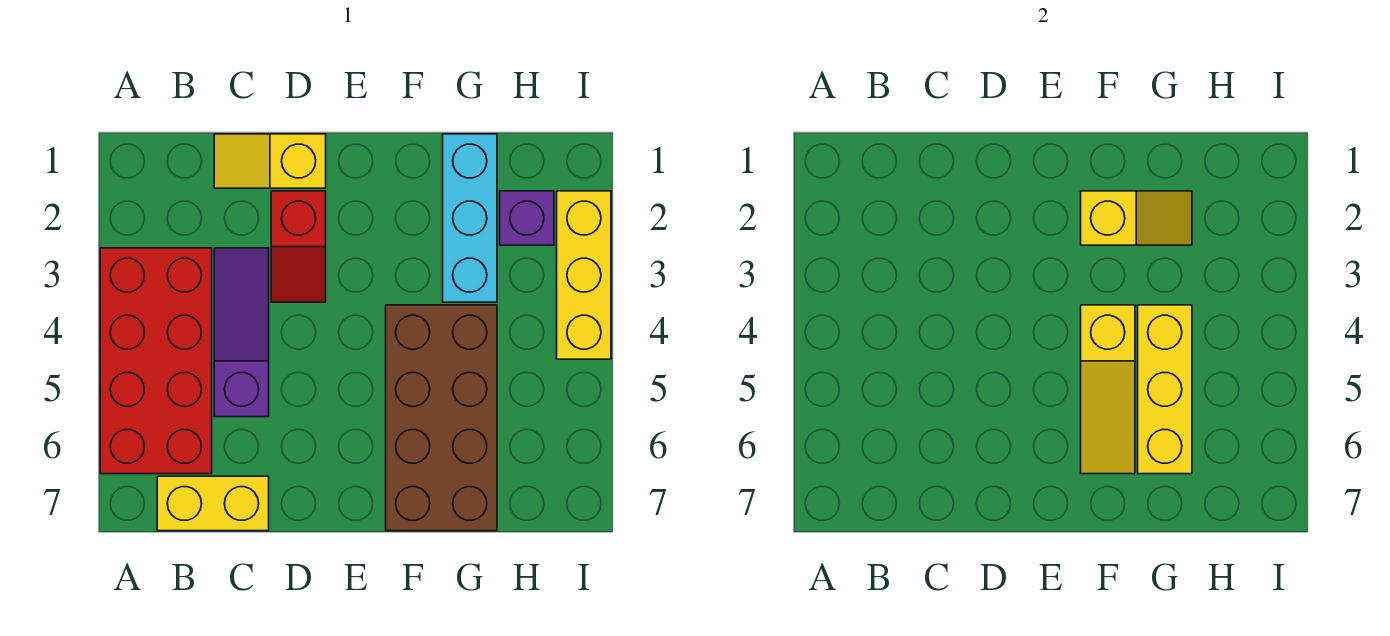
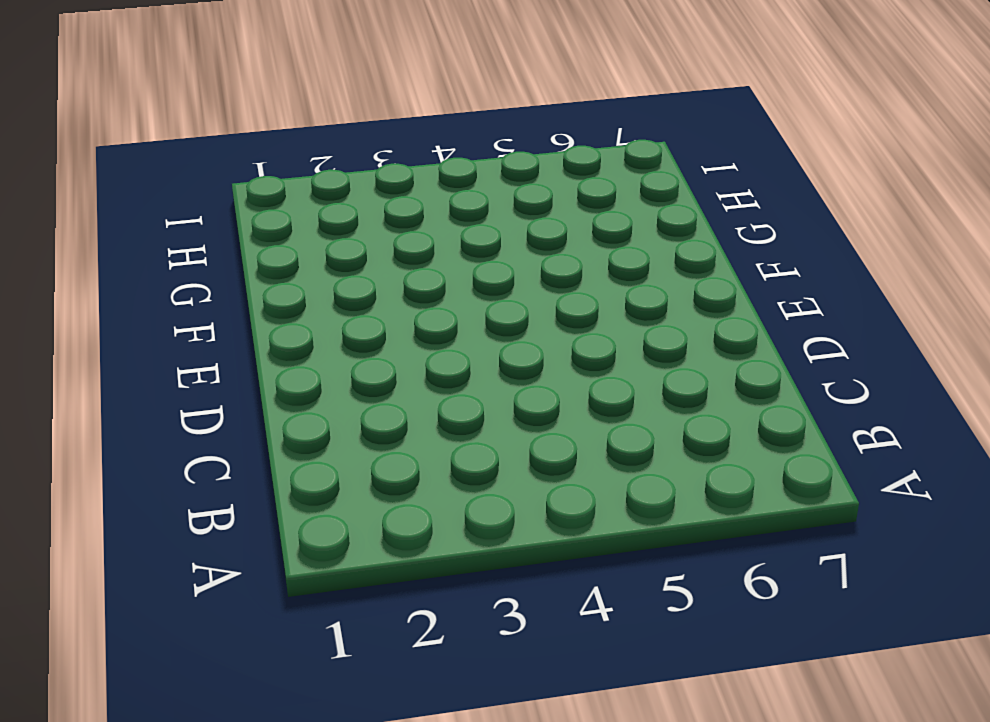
none -> red brick A3:B6 level 1
none -> yellow brick B7:C7 level 1
none -> yellow slope C1:D1 level 1 top D

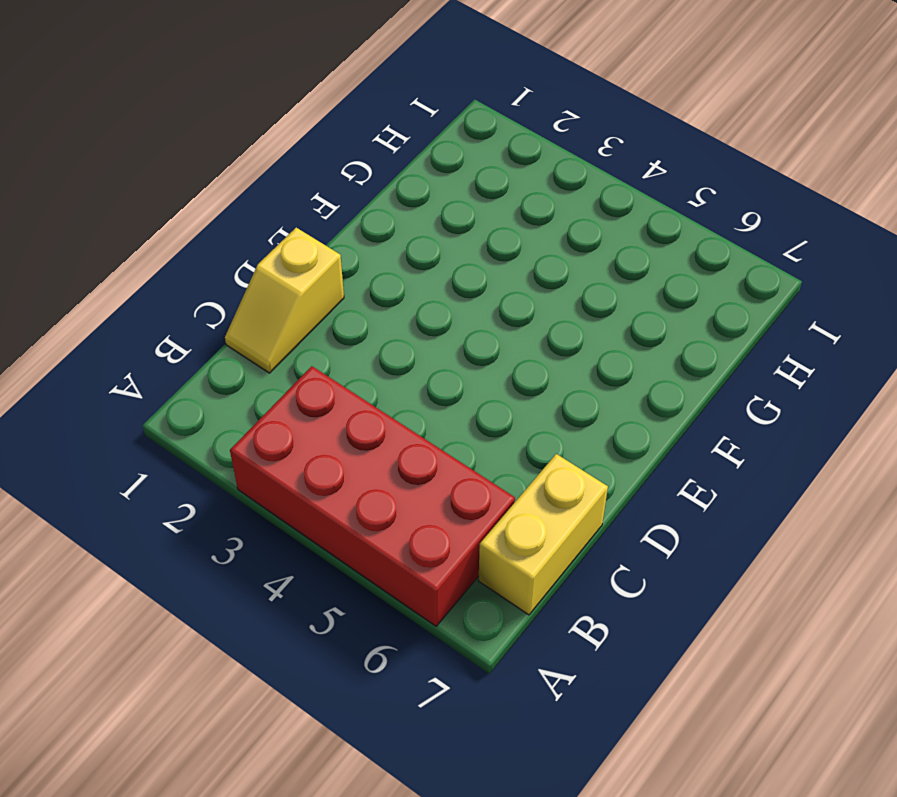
none -> purple slope C3:C5 level 1 top 5
none -> red slope D2:D3 level 1 top 2
none -> brown brick F4:G7 level 1

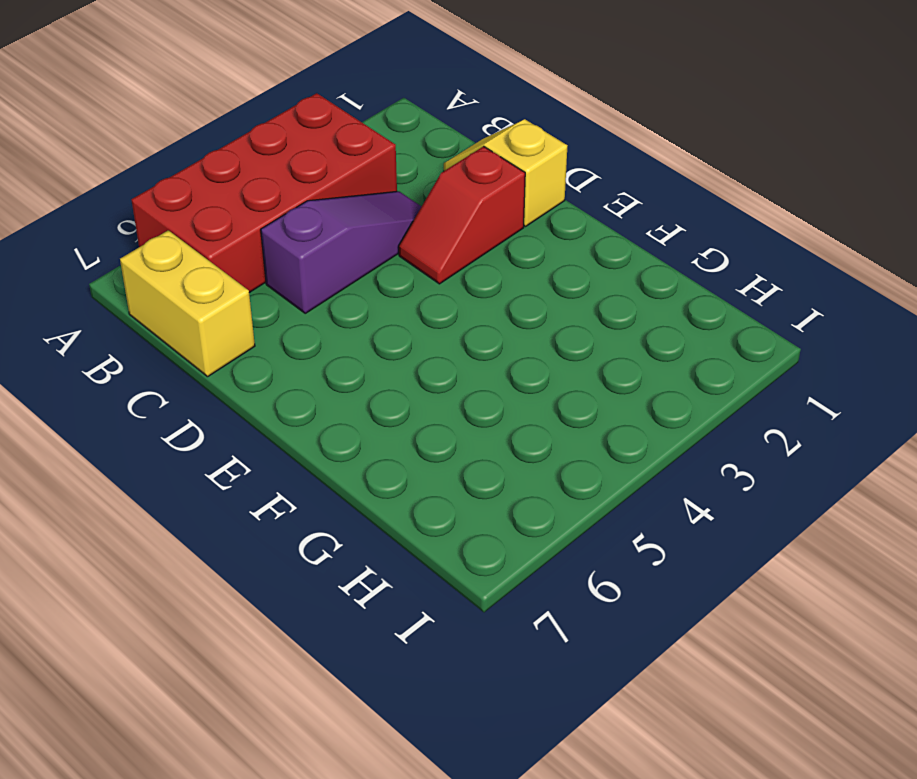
none -> brown brick F4:G7 level 1
none -> cyan brick G1:G3 level 1
none -> purple brick H2 level 1

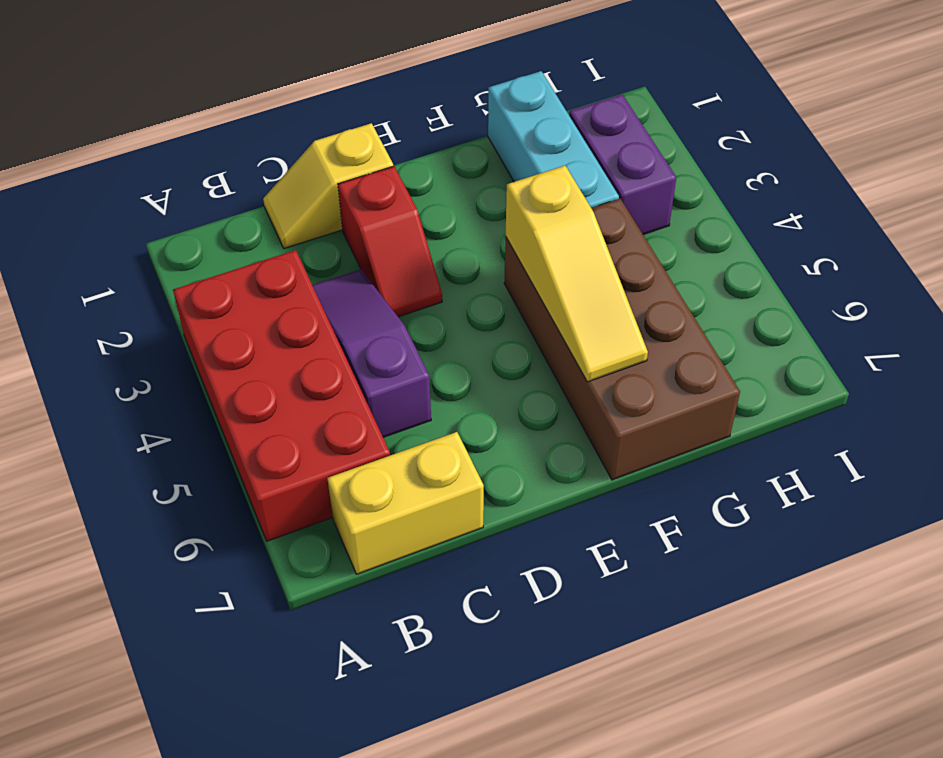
purple brick H2:H3 level 1 -> purple brick H2 level 1
none -> yellow brick I2:I4 level 1
none -> yellow slope F2:G2 level 2 top F
none -> yellow brick G4:G6 level 2

